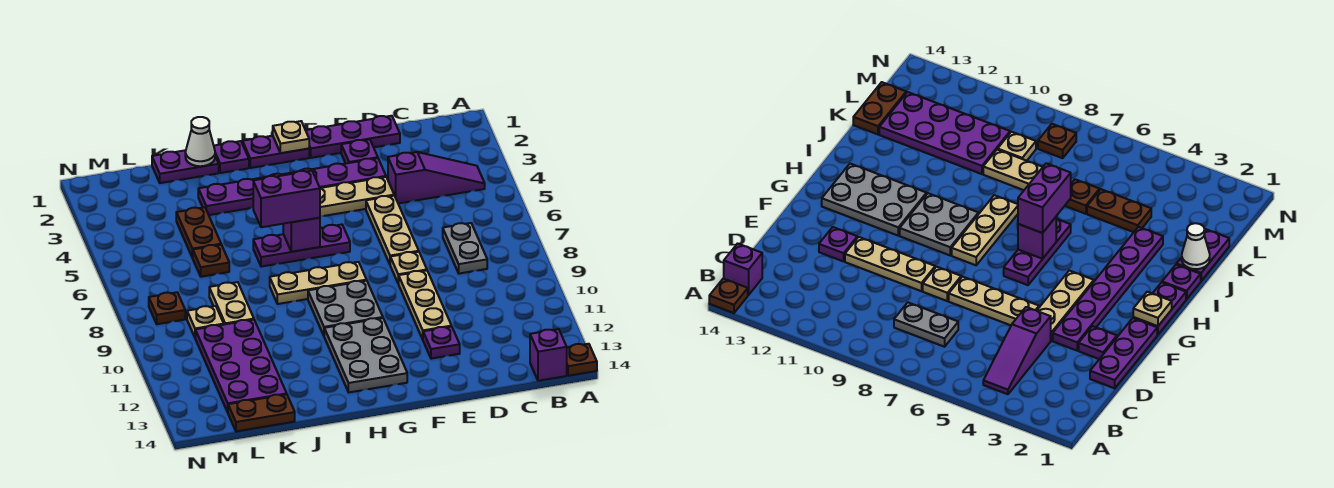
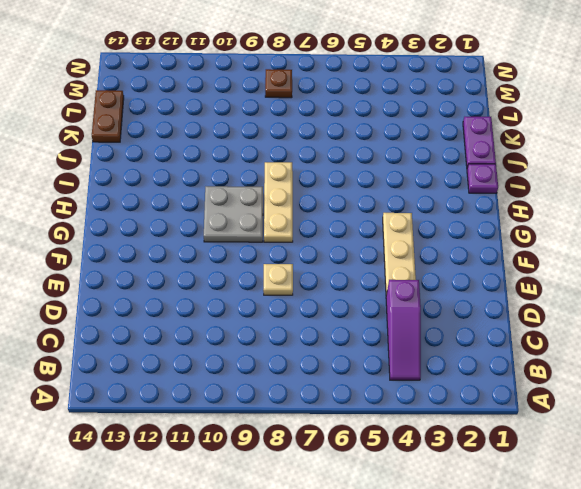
none -> brown plate A14 level 1
none -> purple brick B14 level 1
none -> grey plate C7:C8 level 1
none -> purple plate D1:F1 level 1

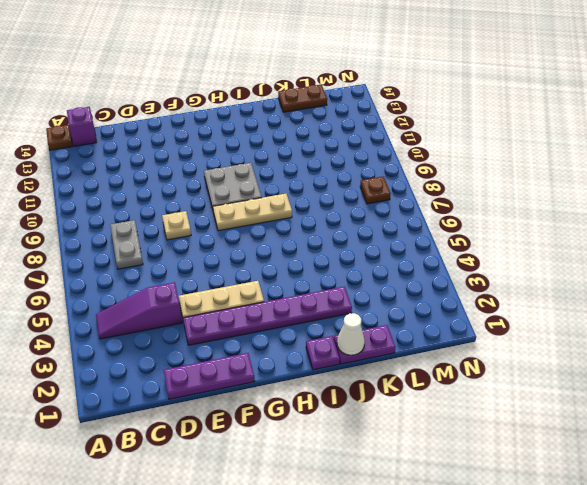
none -> purple plate E2 level 1
none -> tan plate E5:E7 level 1
none -> tan plate E9:E11 level 1
none -> purple plate E12 level 1

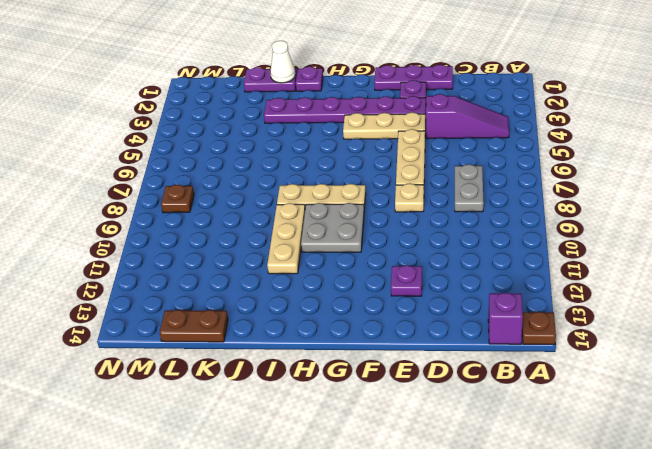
tan plate I9:I11 level 1 -> tan plate E9:E11 level 1
none -> purple plate G1:H1 level 1
none -> purple plate G6:I6 level 1
none -> grey plate G11:H13 level 1
none -> brown plate K4:K5 level 1

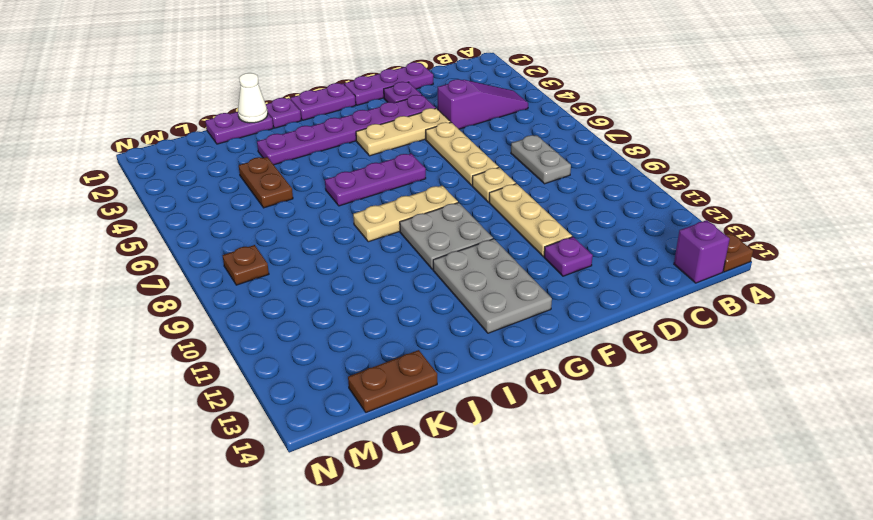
none -> brown plate K6 level 1
none -> tan plate K8:K9 level 1
none -> purple plate K10:L13 level 1
none -> tan plate L9 level 1

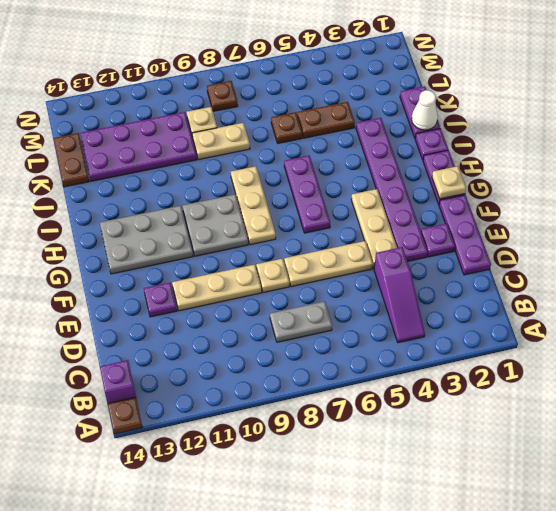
none -> purple brick H6 level 2
none -> purple brick H6:I6 level 3

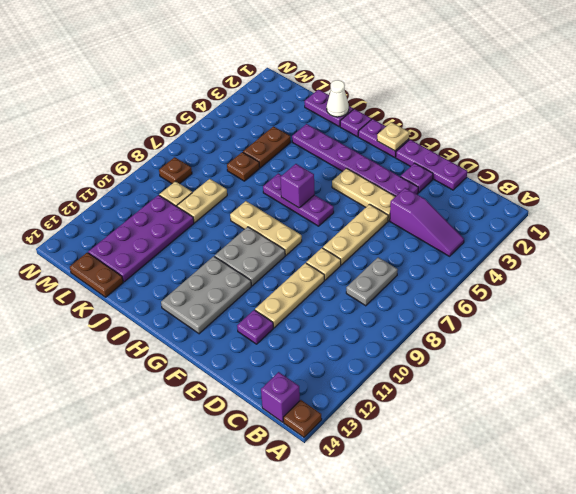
none -> purple brick H6:I6 level 3

